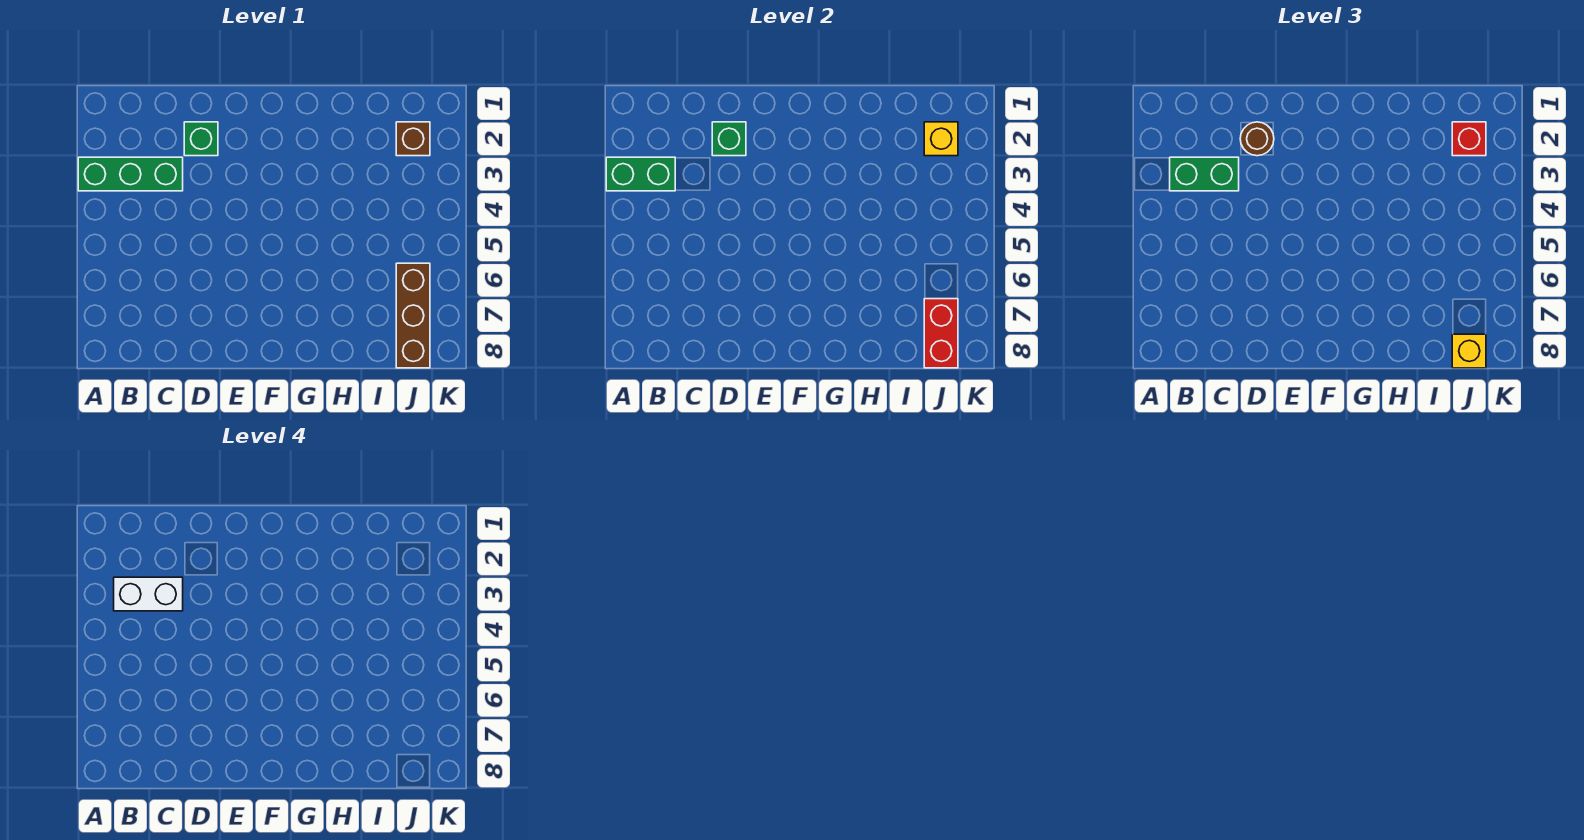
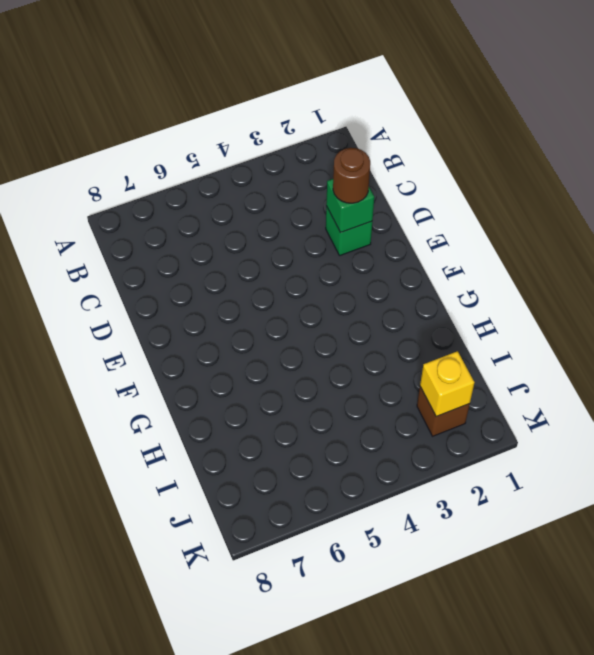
none -> green brick A3:C3 level 1
none -> brown brick J6:J8 level 1
none -> green brick A3:B3 level 2

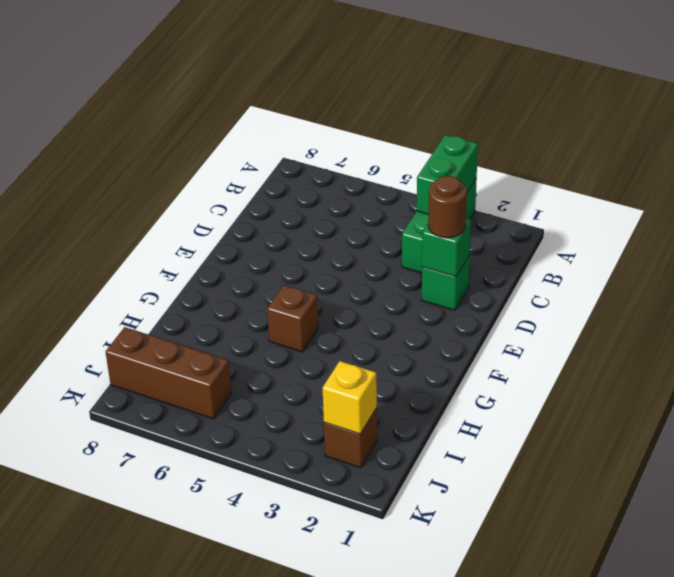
brown brick G5 level 1 -> none
none -> red brick J7:J8 level 2
none -> green brick B3:C3 level 3
none -> red brick J2 level 3

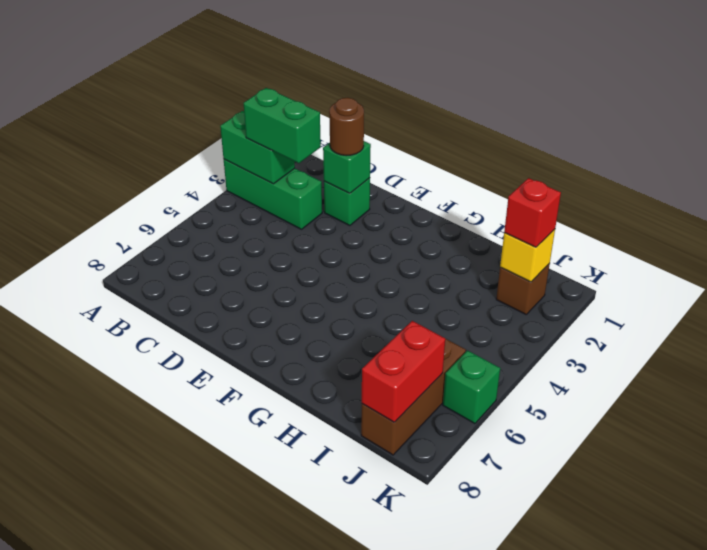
green brick K6 level 1 -> none
none -> yellow brick J8 level 3
none -> white brick B3:C3 level 4

